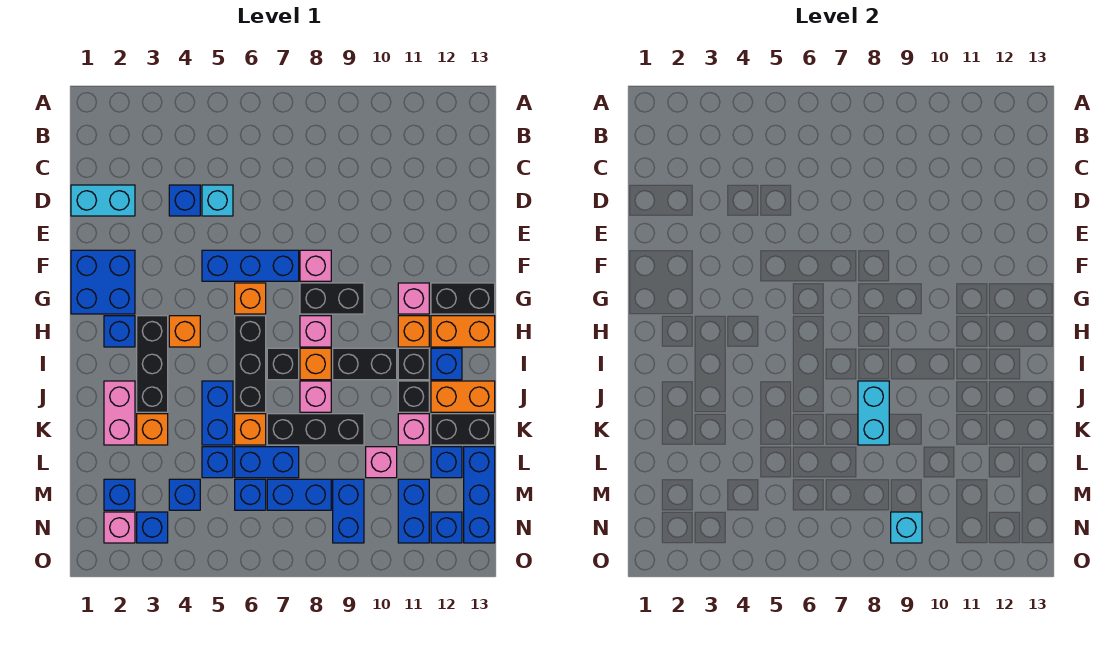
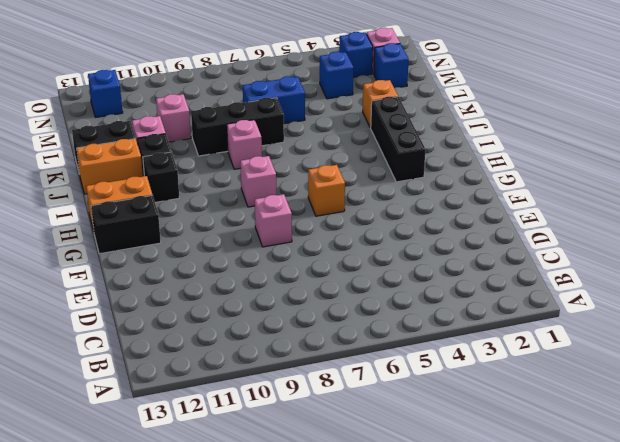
none -> cyan brick D1:D2 level 1
none -> blue brick D4 level 1
none -> cyan brick D5 level 1
none -> blue brick F1:G2 level 1

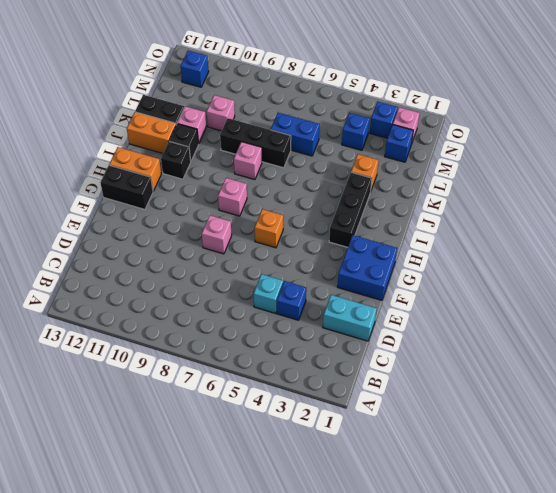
none -> blue brick F5:F7 level 1
none -> black brick G8:G9 level 1
none -> pink brick G11 level 1
none -> blue brick H2 level 1

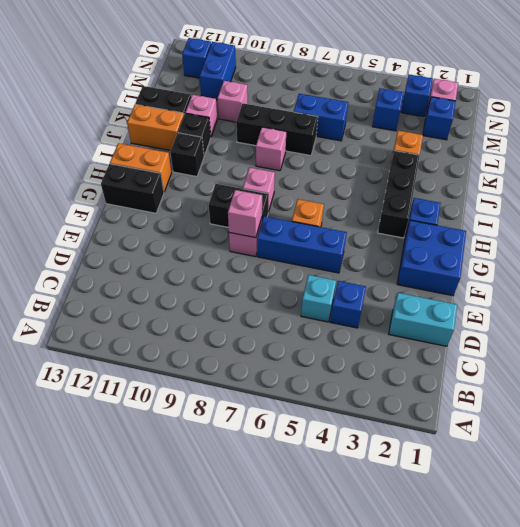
pink brick F8 level 2 -> pink brick G11 level 1
none -> orange brick H4 level 1
none -> black brick H6:J6 level 1
none -> orange brick H11 level 1
none -> black brick I7 level 1

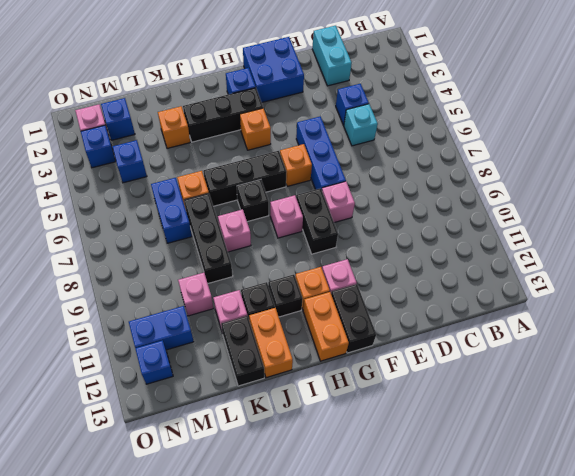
none -> orange brick I8 level 1
none -> black brick I9:I10 level 1
none -> blue brick I12 level 1
none -> pink brick J2:K2 level 1

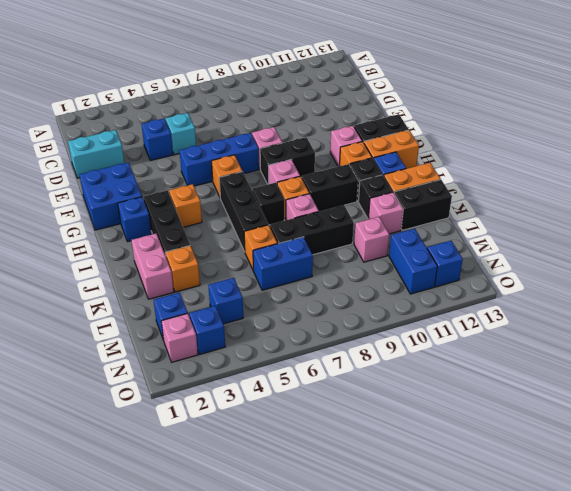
none -> blue brick J5:K5 level 1
none -> blue brick L5 level 1
none -> blue brick L12 level 1
none -> blue brick L13:N13 level 1

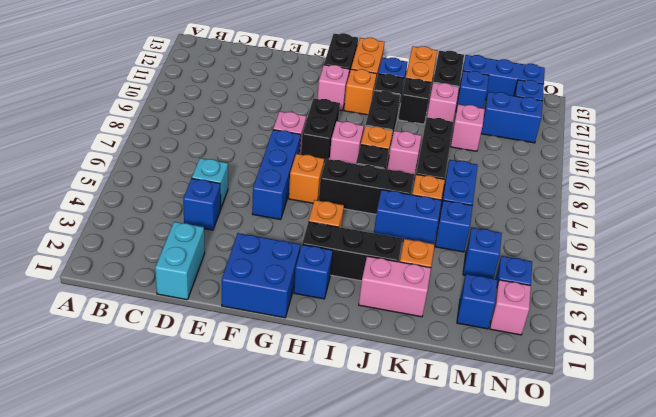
none -> blue brick M6 level 1
none -> blue brick M7:M8 level 1
none -> blue brick M9:N9 level 1
none -> cyan brick J8:K8 level 2

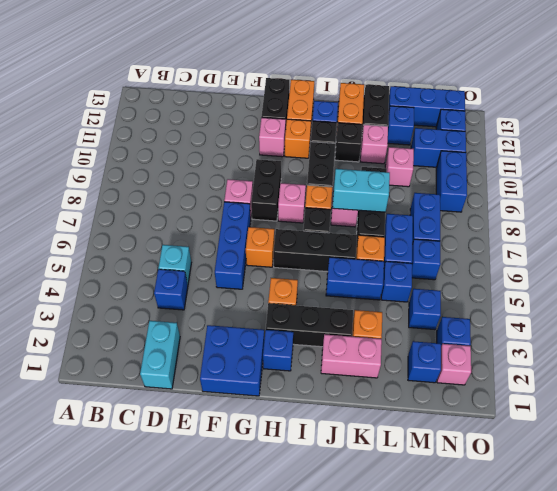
blue brick N9:N10 level 1 -> blue brick M9:N9 level 1
none -> cyan brick N9 level 2

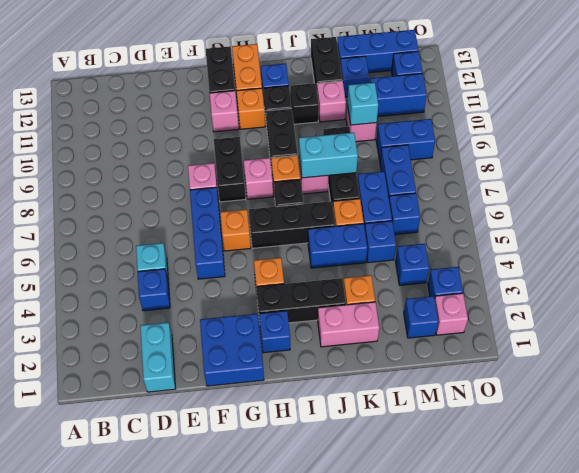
cyan brick L10 level 2 -> cyan brick N9 level 2
none -> orange brick J12:J13 level 1

